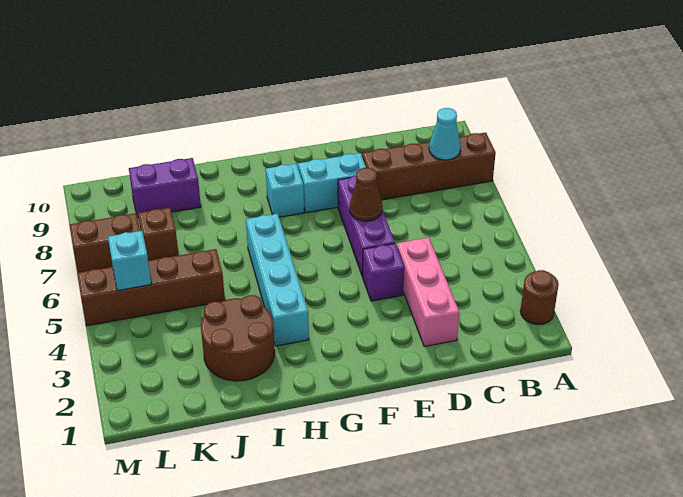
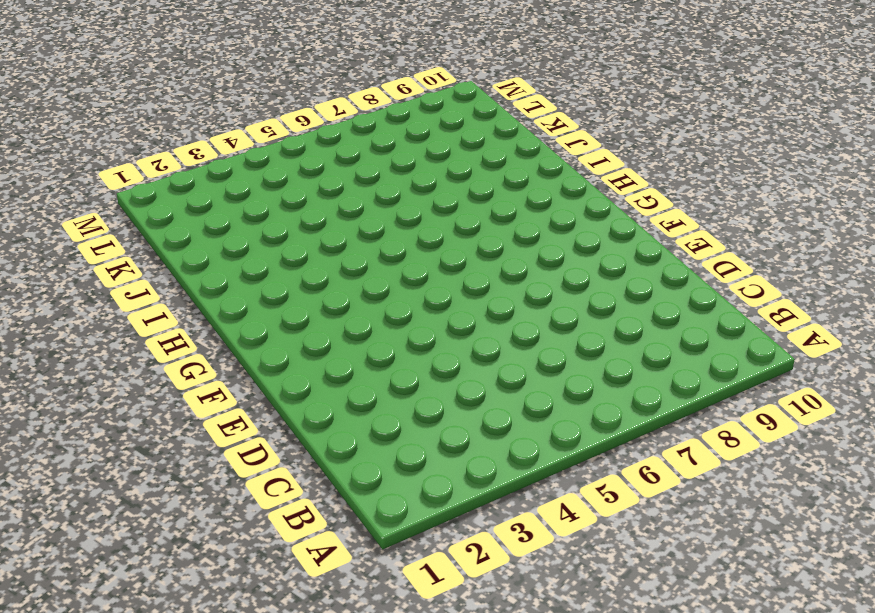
none -> brown round brick A2 level 1
none -> brown brick A8:D8 level 1
none -> pink brick D2:D4 level 1

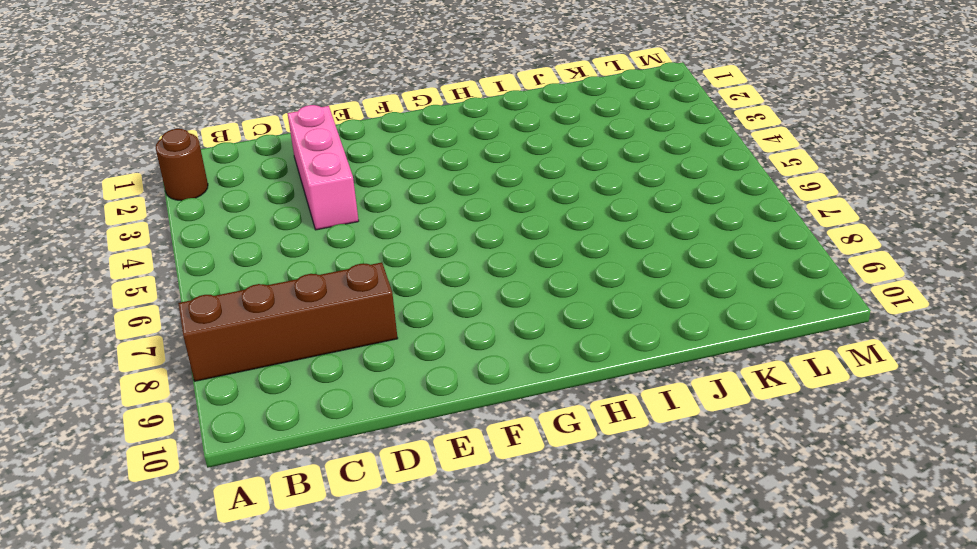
none -> purple brick E4 level 1
none -> purple brick E5:E7 level 1
none -> cyan brick E8:F8 level 1

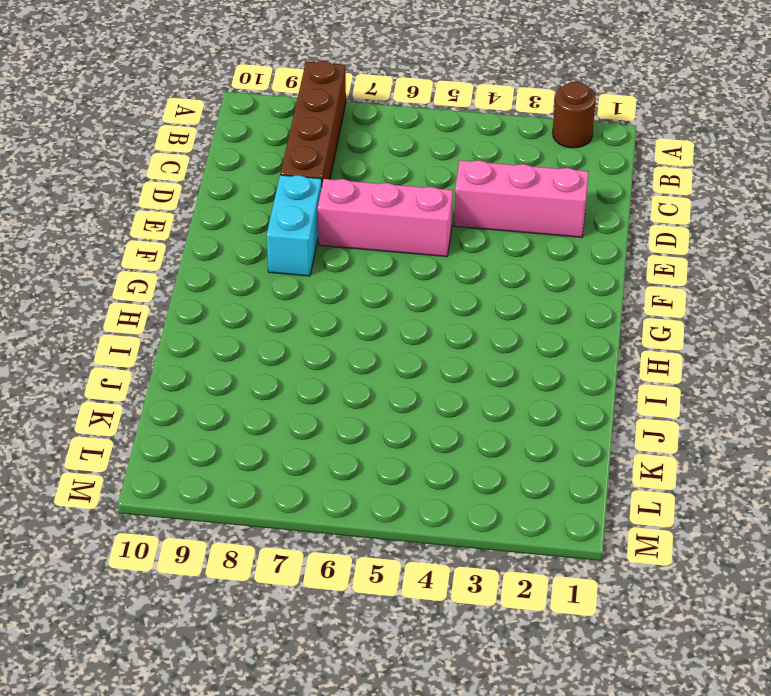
pink brick E5:E7 level 1 -> purple brick E5:E7 level 1
none -> purple brick E4 level 1
none -> cyan brick G8 level 1
none -> cyan brick H3:H6 level 1

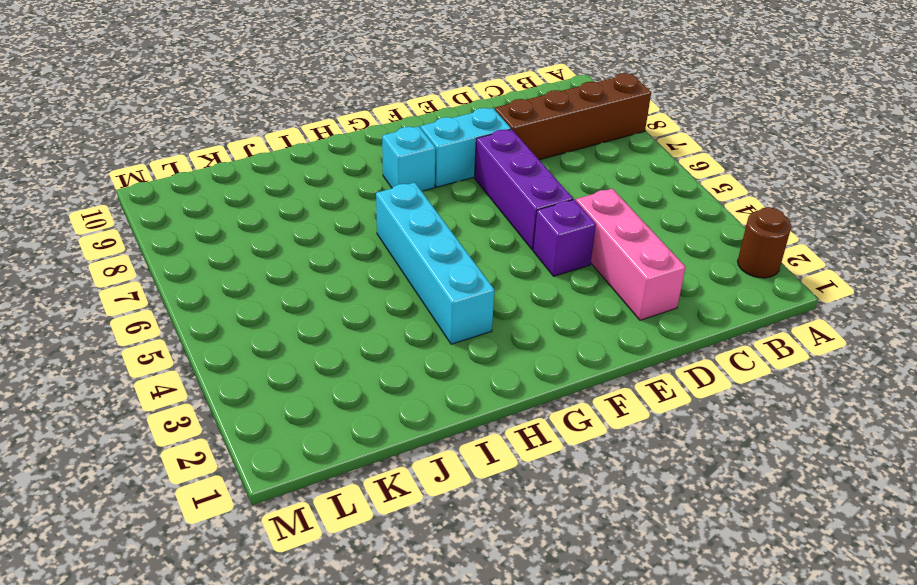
none -> brown round brick I2:J3 level 1
none -> brown brick J5:M5 level 1
none -> purple brick J9:K9 level 1

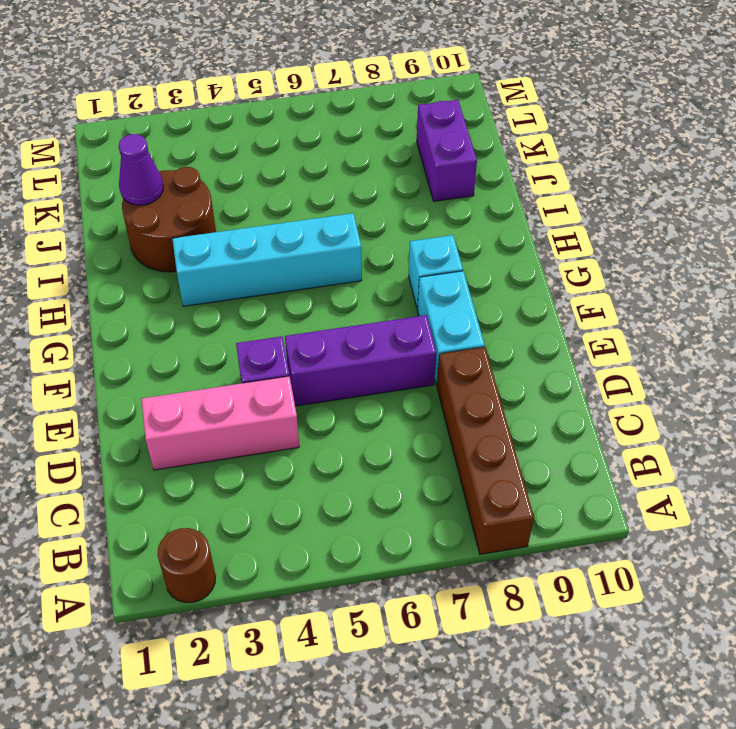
purple cone J2 level 2 -> none
none -> brown brick J5:M5 level 1
none -> brown brick K7 level 1
none -> brown brick L7:M7 level 1

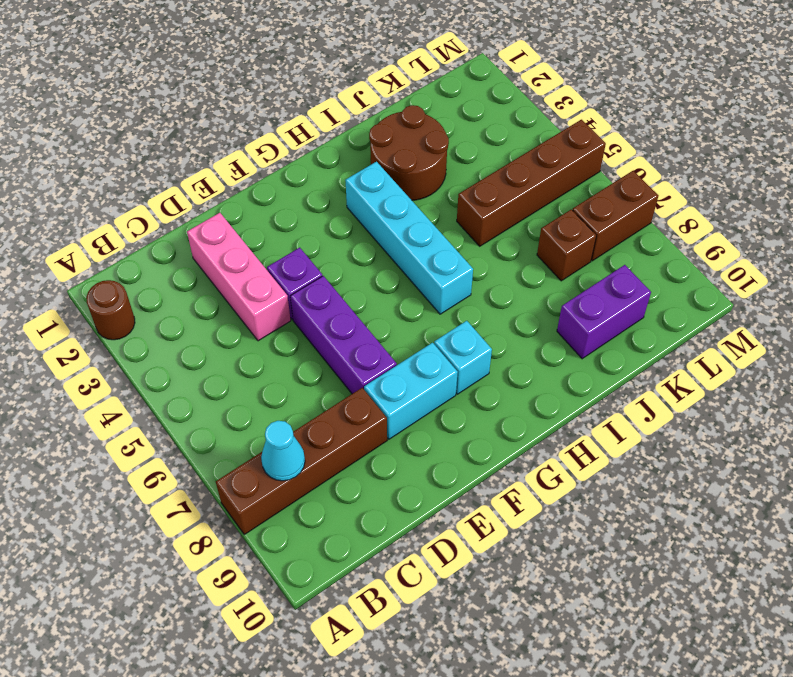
none -> brown cone E6 level 2
none -> cyan brick L5 level 2

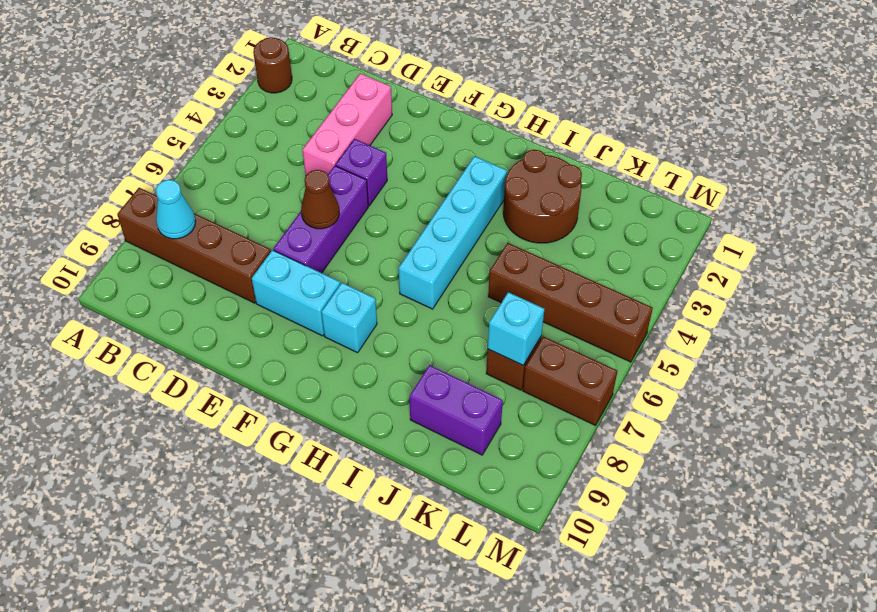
cyan brick K7 level 2 -> cyan brick L5 level 2

